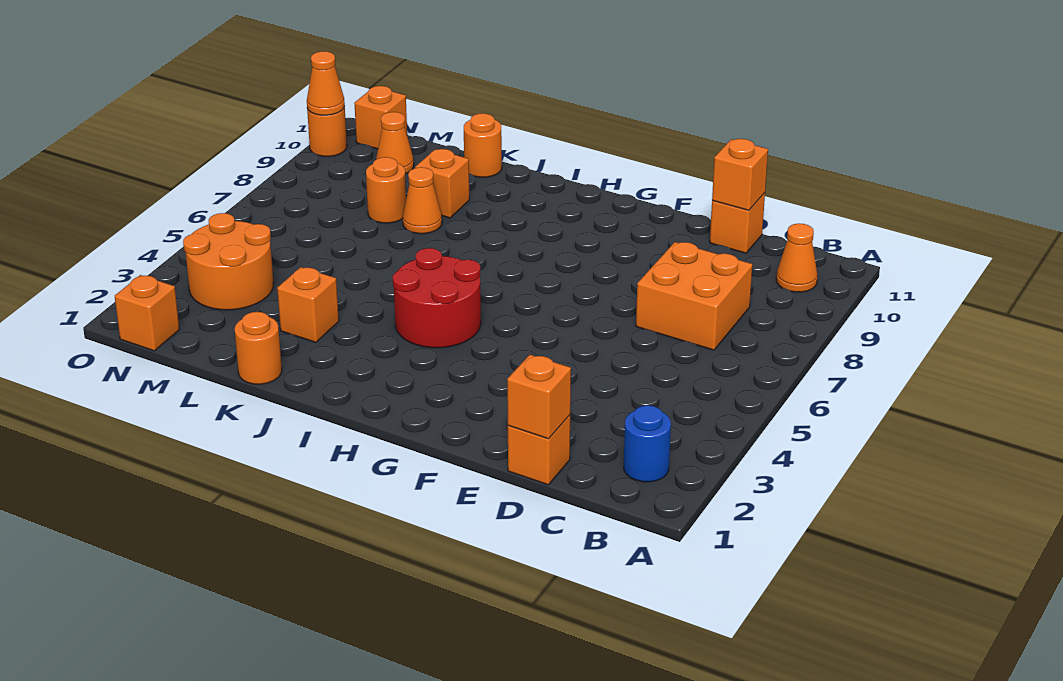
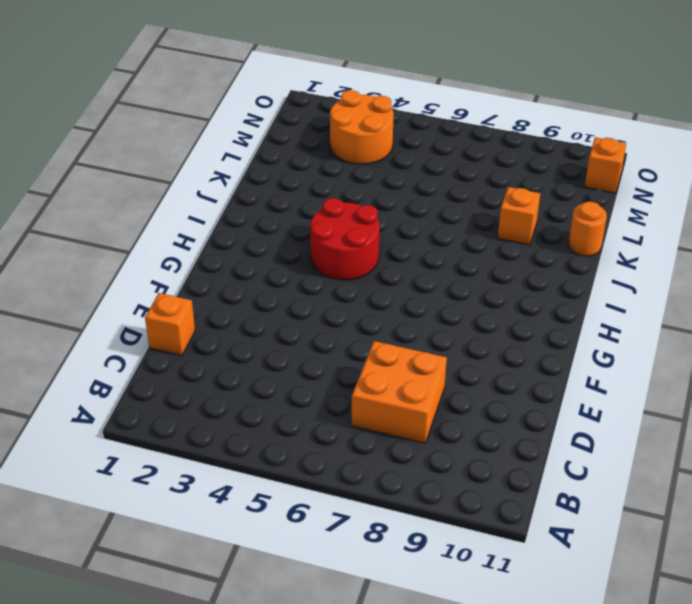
none -> blue round brick B2 level 1
none -> orange cone B10 level 1
none -> orange brick D11 level 1

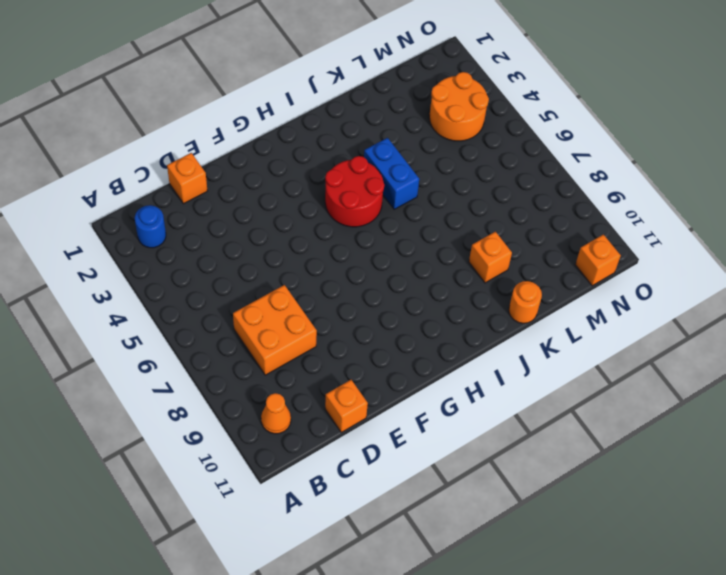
blue brick J4:J5 level 1 -> none
none -> orange round brick K1 level 1
none -> orange brick K3 level 1
none -> orange cone K8 level 1

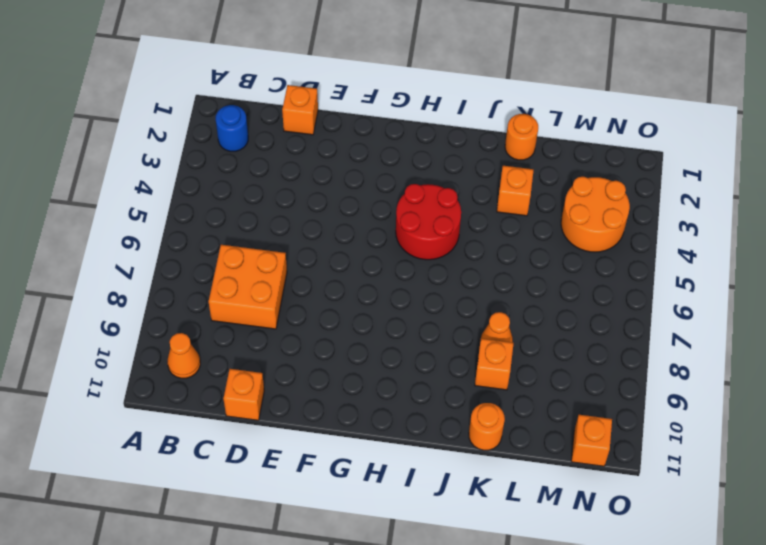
none -> orange round brick L8 level 1
none -> orange cone M10 level 1
none -> orange brick N1 level 1

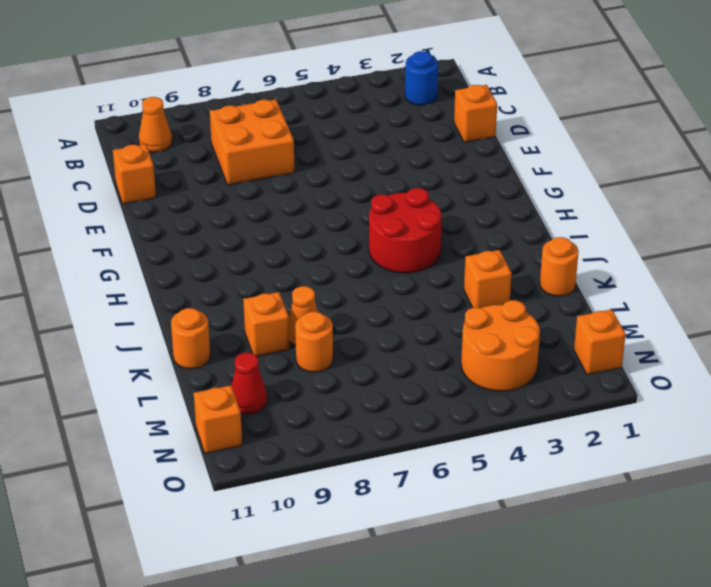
red cone M10 level 1 -> orange cone M10 level 1
none -> orange round brick O10 level 1
none -> orange brick D1 level 2
none -> orange brick D11 level 2

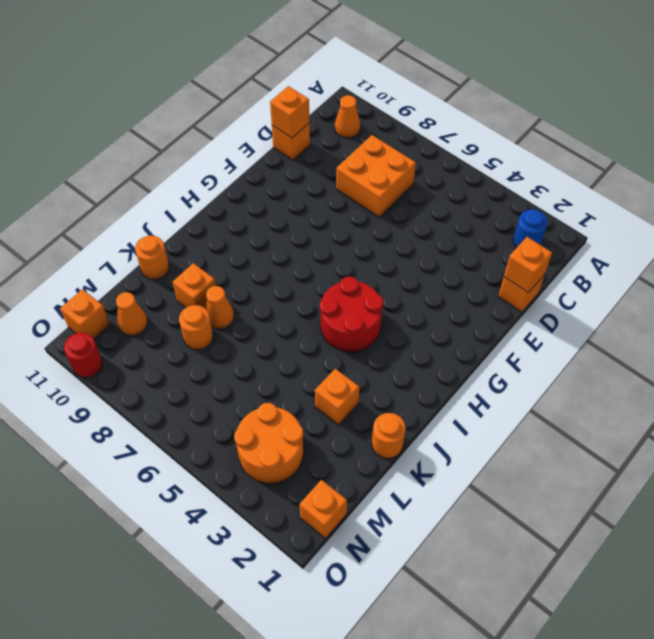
red round brick O10 level 1 -> orange round brick O10 level 1
none -> orange cone O10 level 2

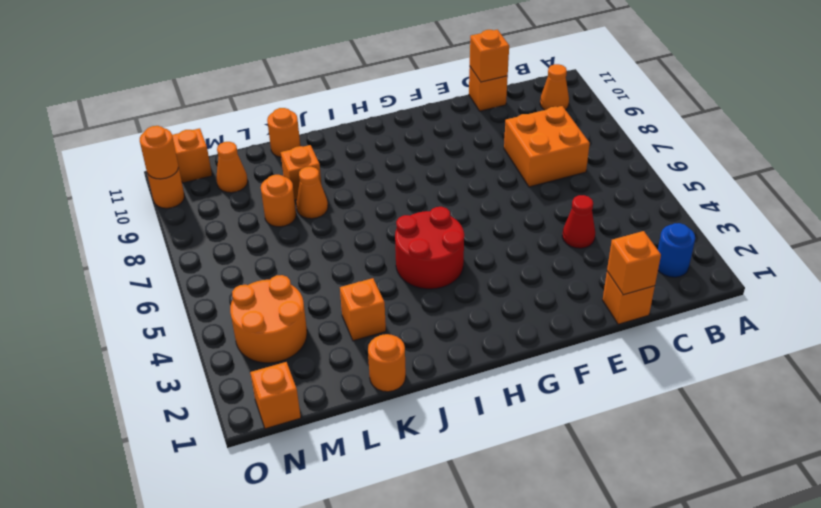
red cone D4 level 1 -> none
orange round brick O10 level 2 -> orange cone O10 level 2

